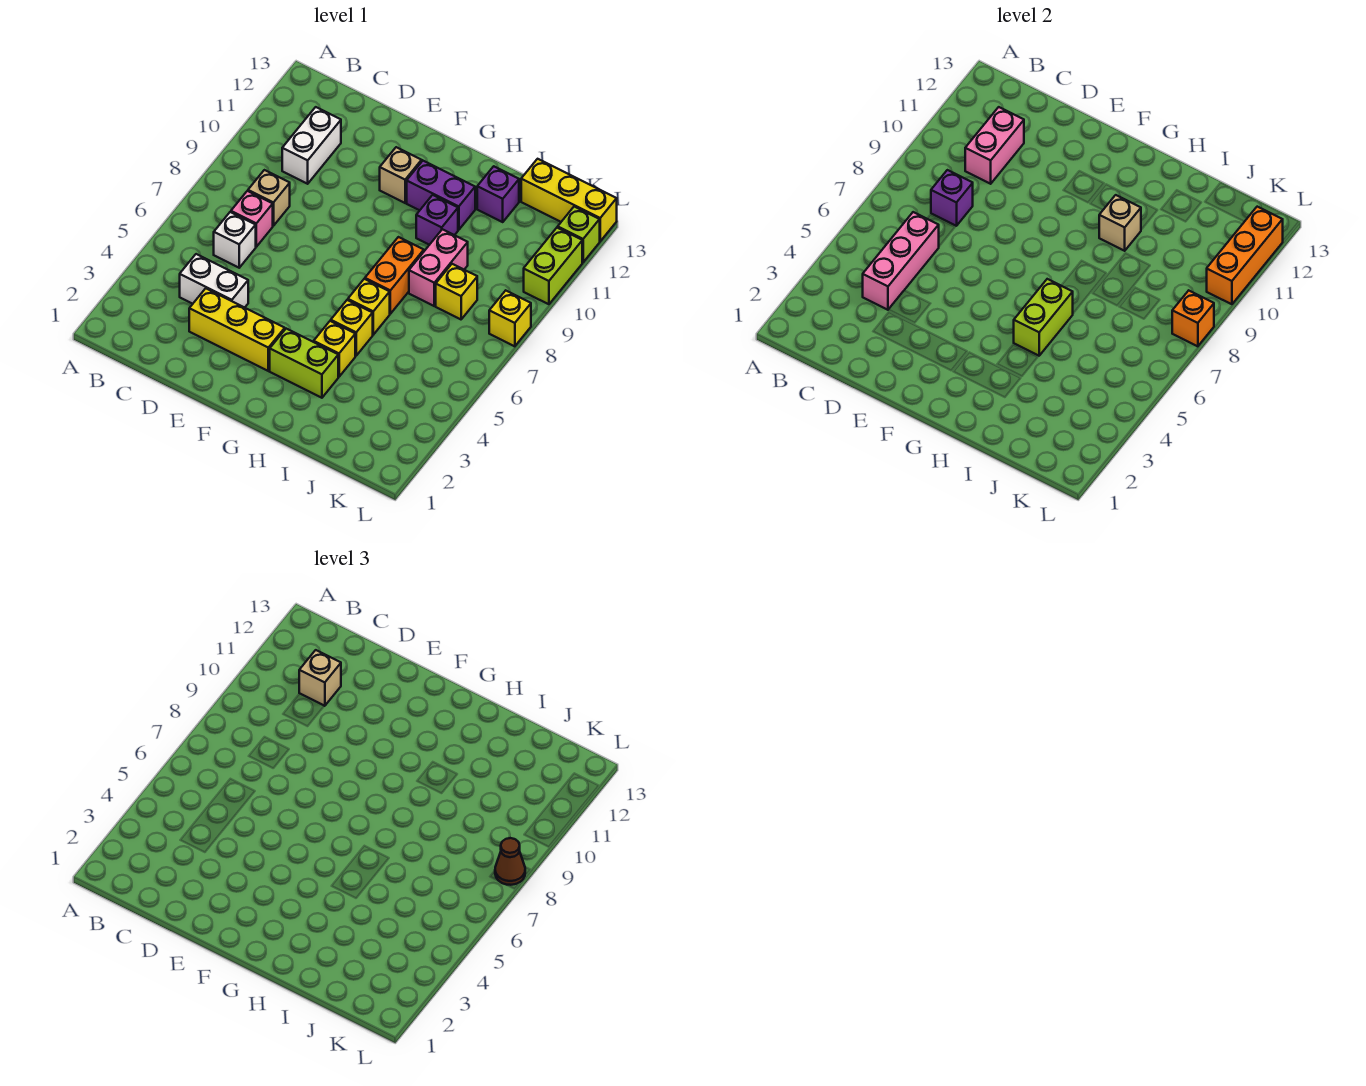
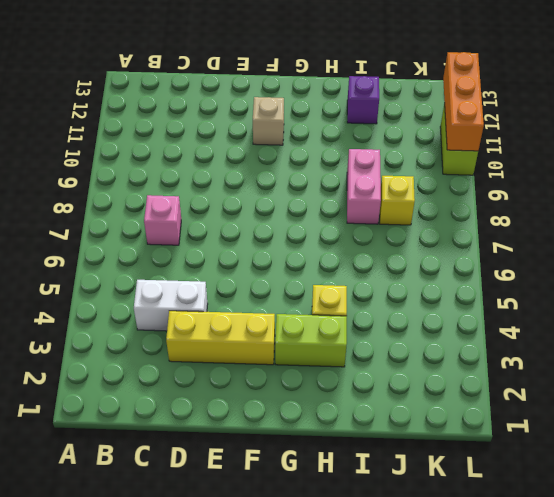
none -> white brick C6 level 1
none -> tan brick C8 level 1
none -> white brick C10:C11 level 1
none -> purple brick G11:H11 level 1

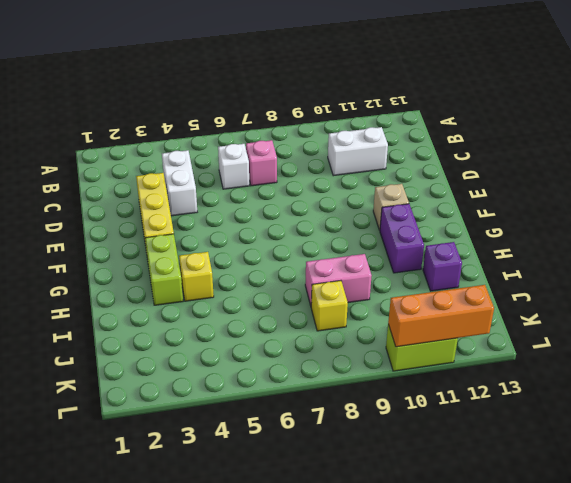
none -> tan brick C8 level 1
none -> yellow brick H5 level 1
none -> yellow brick H6 level 1
none -> orange brick H7:H8 level 1

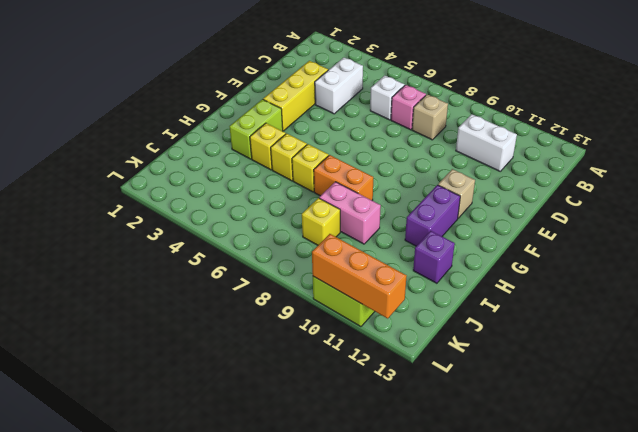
none -> purple brick H10 level 1
none -> yellow brick J13:L13 level 1
none -> yellow brick L8 level 1
none -> lime brick L12 level 1

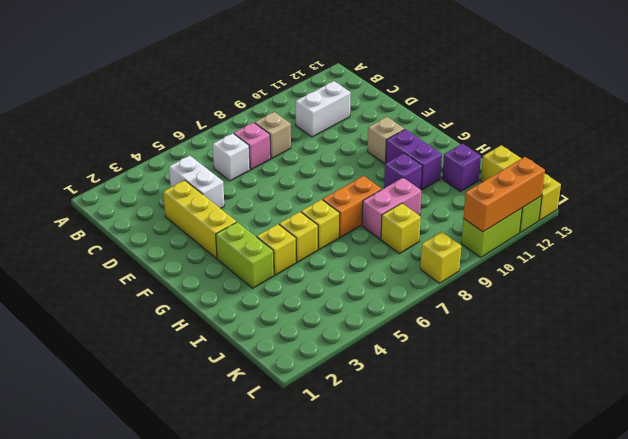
none -> pink brick C4:C6 level 2
none -> purple brick C8 level 2
none -> pink brick C10:C11 level 2
none -> lime brick H5:H6 level 2

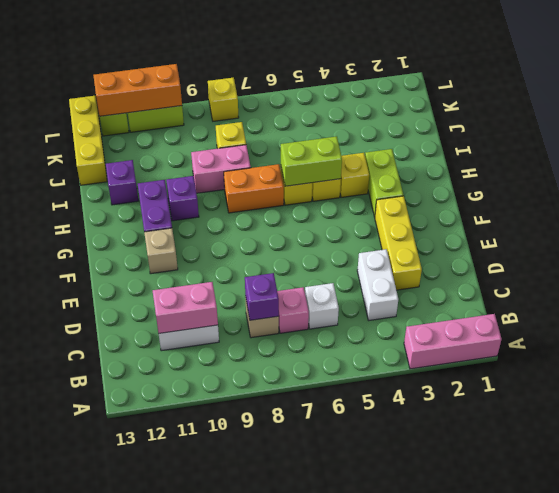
pink brick A1:A3 level 1 -> pink brick C4:C6 level 2
none -> tan brick H10 level 2
none -> orange brick L8 level 2
none -> tan brick C11 level 3
none -> brown cone L8 level 3

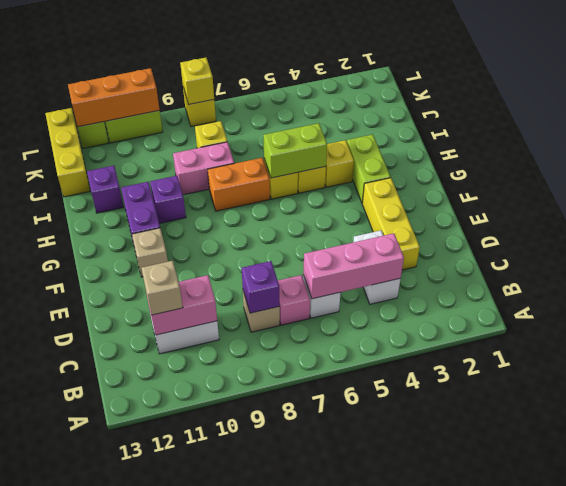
yellow brick L8 level 2 -> orange brick L8 level 2
none -> tan brick H10 level 2
none -> brown cone L8 level 3

